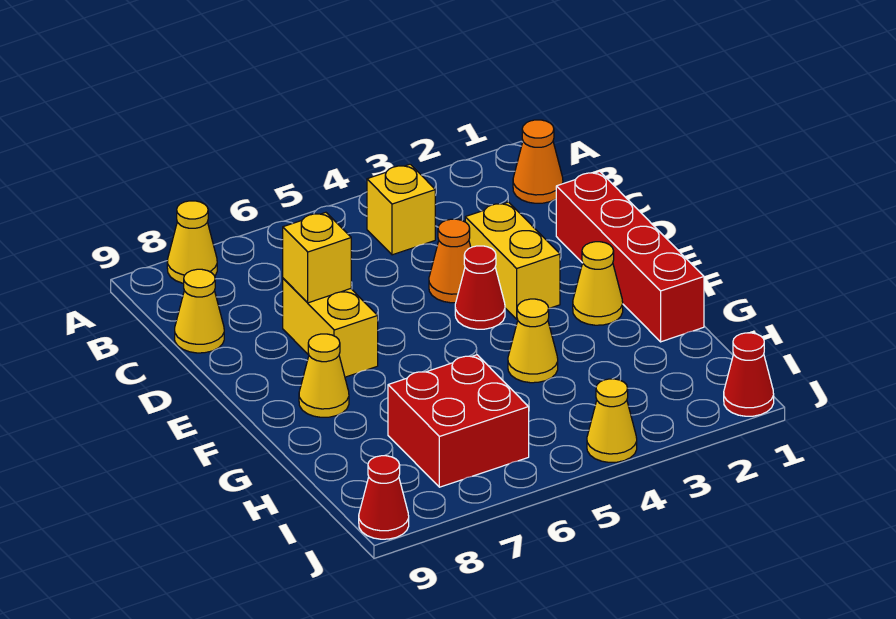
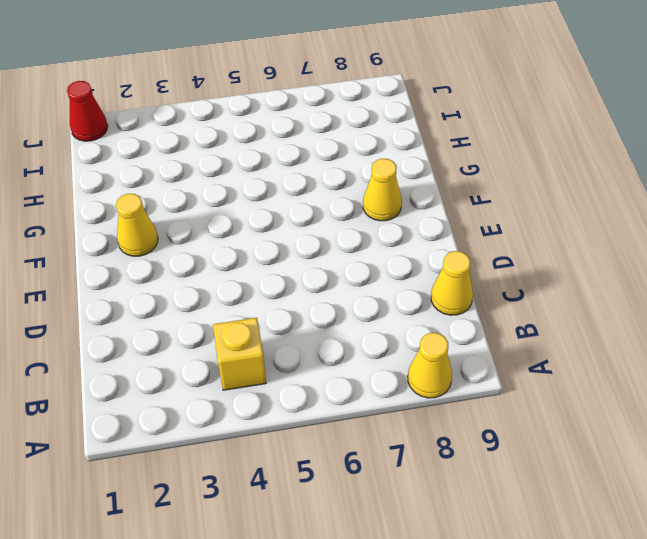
none -> orange cone B1 level 1
none -> red brick D1:G1 level 1
none -> yellow brick D3:E3 level 1

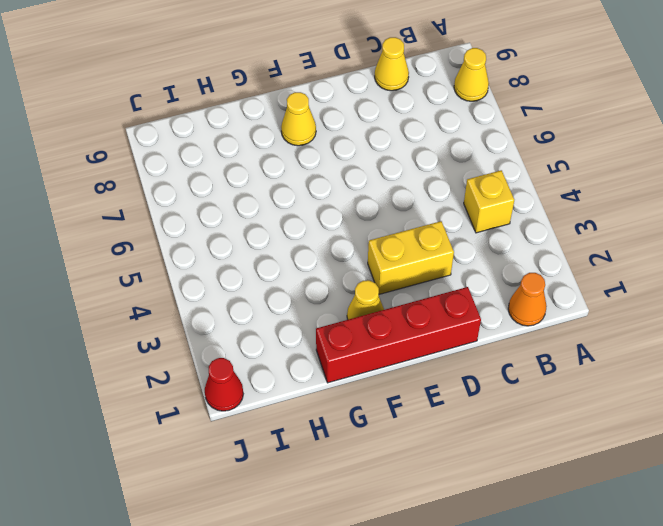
none -> orange cone D4 level 1
none -> yellow brick D7:E7 level 1
none -> red cone E4 level 1

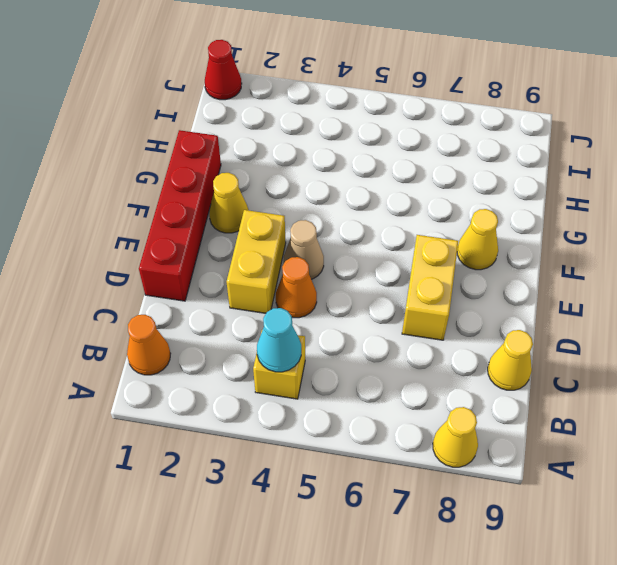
cyan cone B4 level 2 -> none
tan cone E4 level 1 -> red cone E4 level 1
none -> yellow cone G4 level 1
none -> red brick H6:I7 level 1
none -> yellow cone J4 level 1

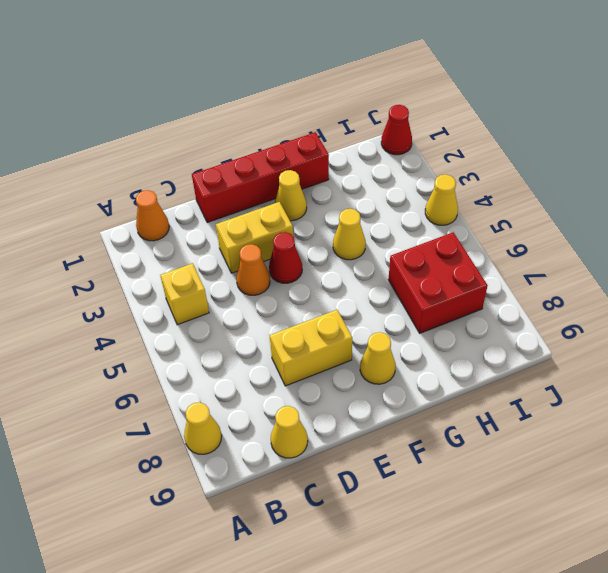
none -> red cone J9 level 1
none -> yellow brick D7 level 2

